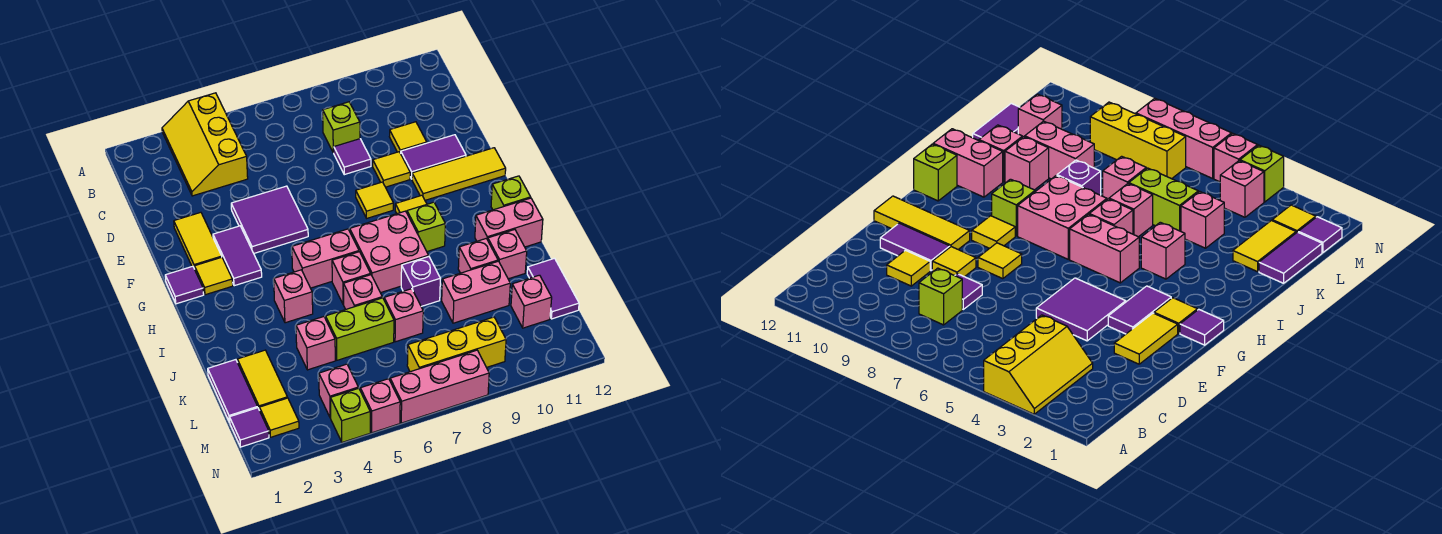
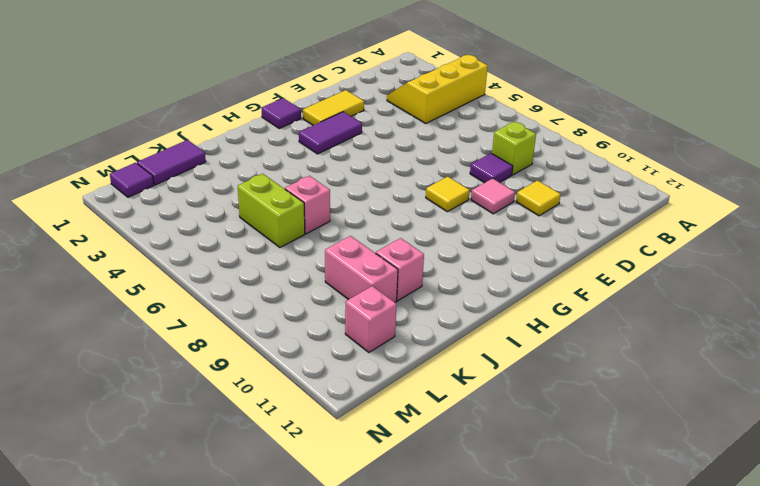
pink tile E9 level 1 -> yellow tile E9 level 1
none -> purple tile E4:F5 level 1
none -> purple tile E10:E11 level 1
none -> yellow tile F10:F12 level 1
none -> yellow tile G2 level 1

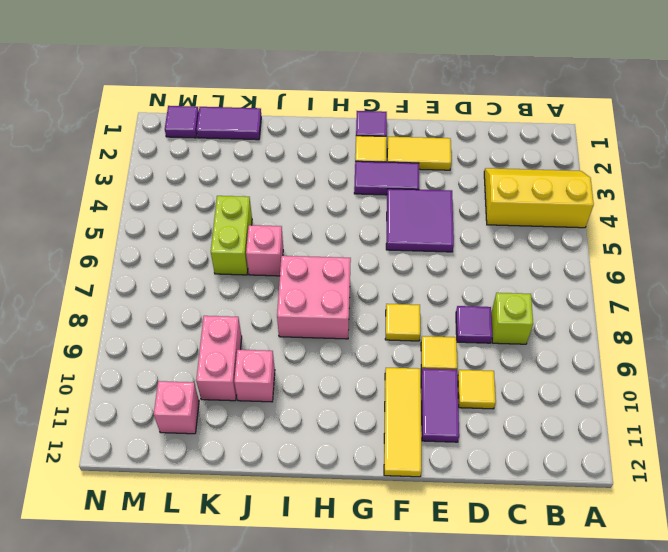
none -> yellow tile G9 level 1
none -> pink brick H5:H6 level 1
none -> lime brick H9 level 1
none -> lime brick H12 level 1

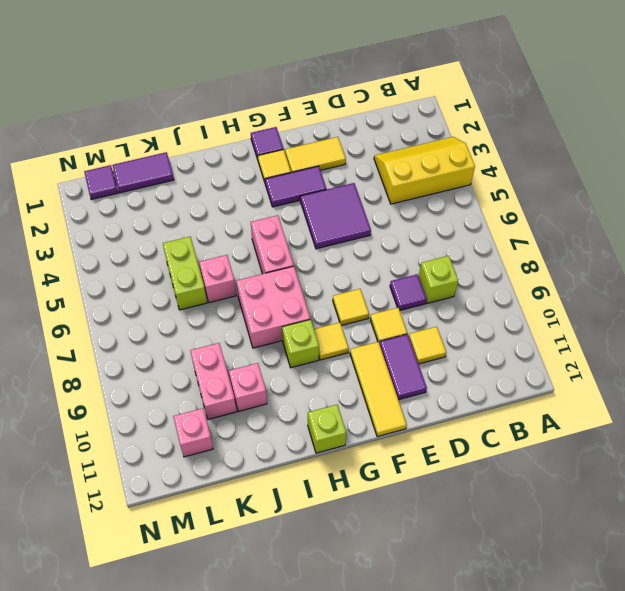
none -> pink brick I4 level 1
none -> pink brick I6 level 1
none -> pink brick I11:I12 level 1
none -> purple brick J8 level 1

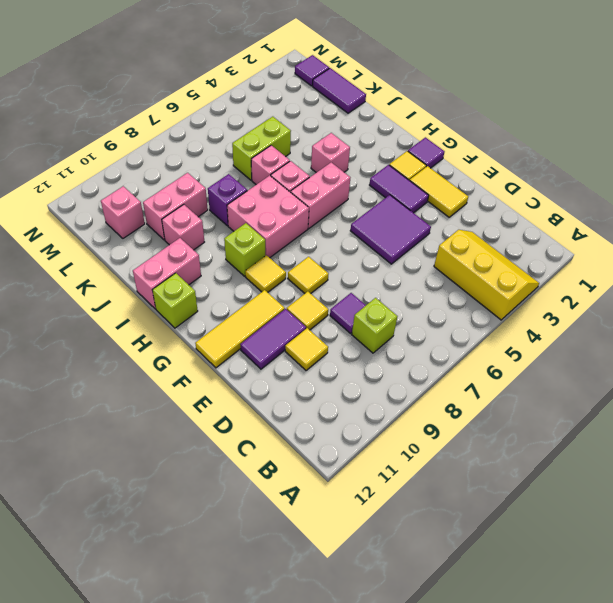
none -> pink brick J11 level 1
none -> yellow tile K2:L2 level 1
none -> pink brick K4 level 1
none -> pink brick K7 level 1

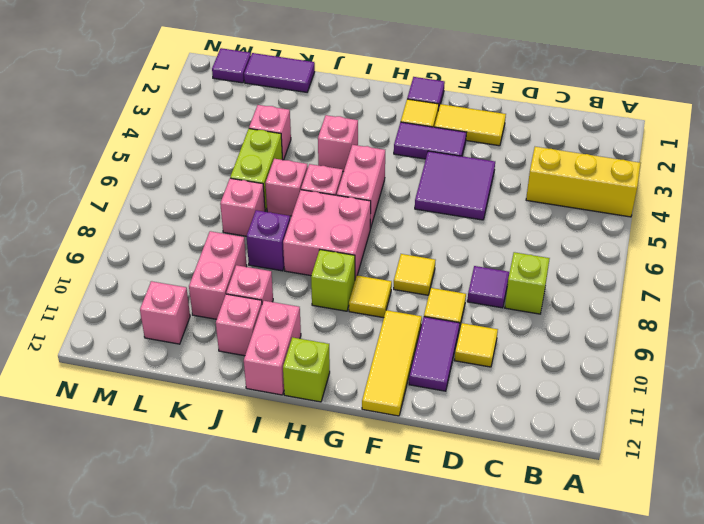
none -> yellow tile K2:L2 level 1
none -> purple tile K12:L12 level 1
none -> yellow tile M2 level 1
none -> pink brick M4 level 1

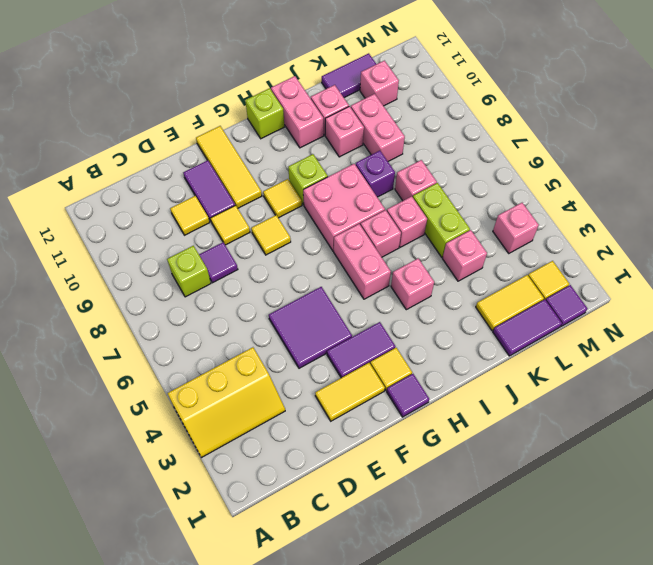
none -> yellow brick M7:M9 level 1
none -> lime brick N4 level 1
none -> pink brick N5 level 1
none -> pink brick N6:N8 level 1

